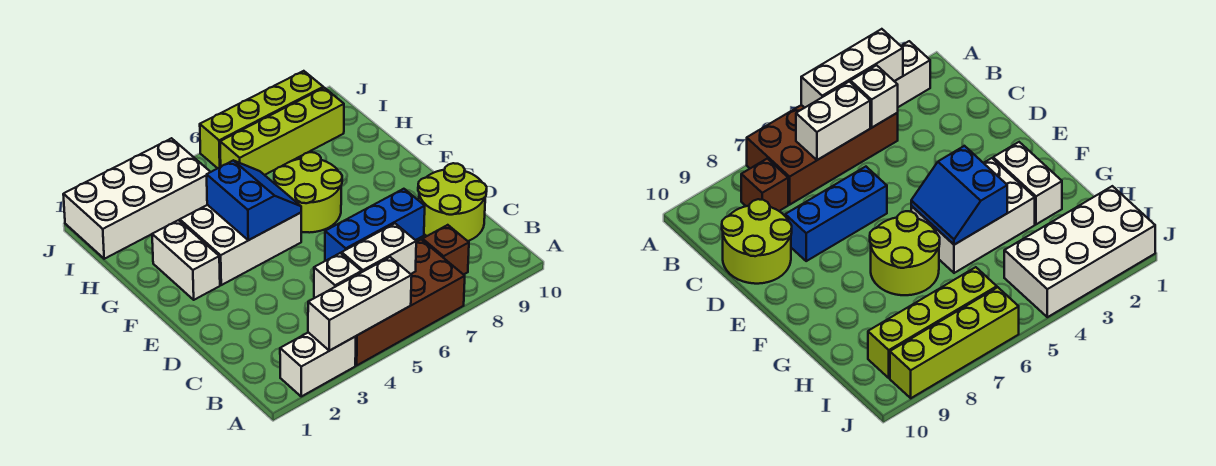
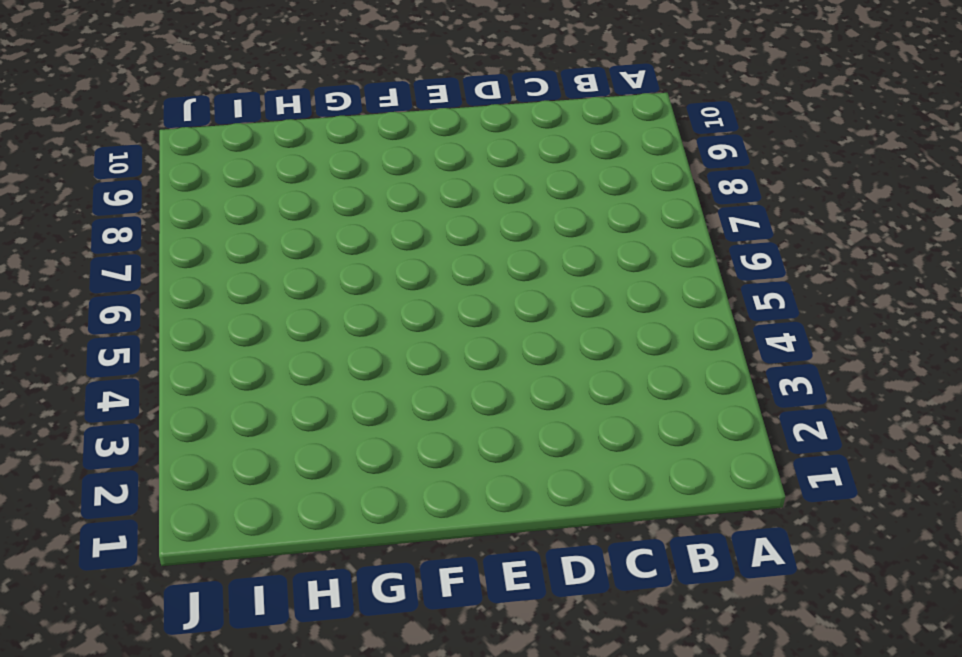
none -> white brick A2:A3 level 1
none -> brown brick A4:B7 level 1
none -> brown brick B8 level 1

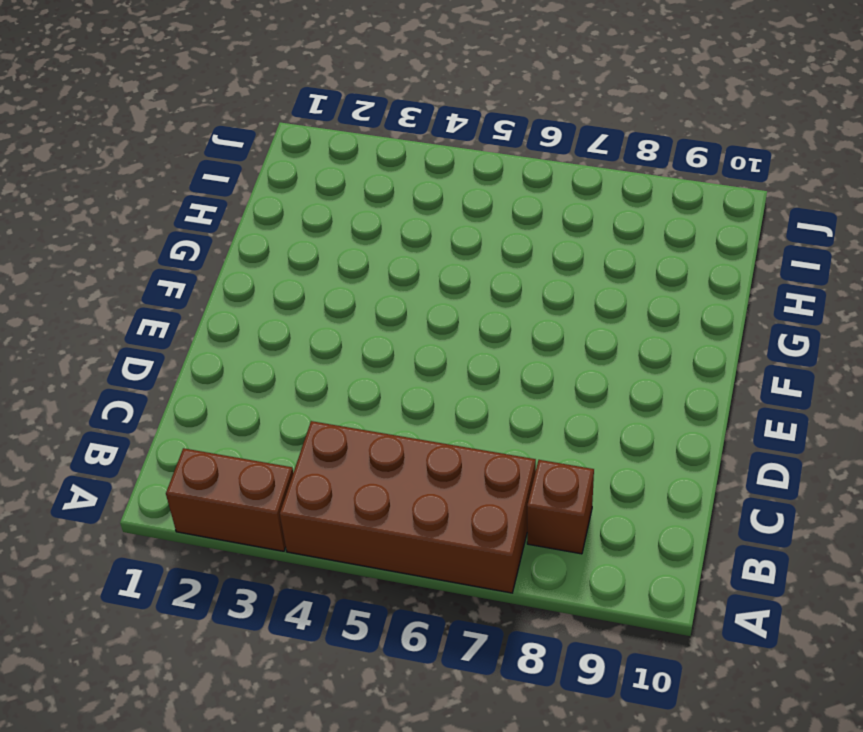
brown brick A2:A3 level 1 -> white brick A2:A3 level 1
none -> lime round brick C9:D10 level 1
none -> blue brick D6:D8 level 1
none -> white brick F2:G2 level 1

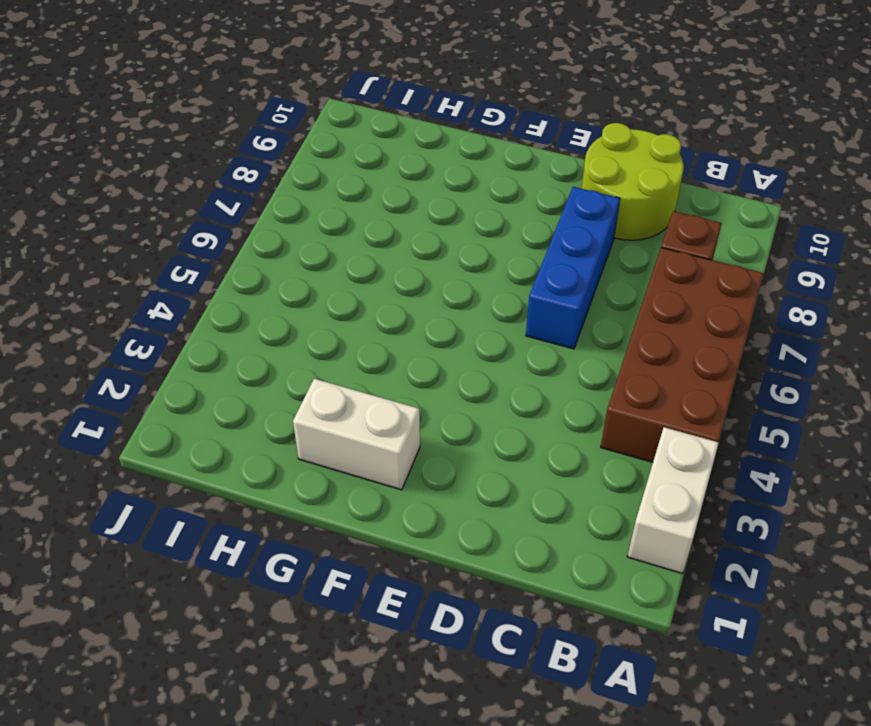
none -> white brick F3:G5 level 1
none -> lime round brick F6:G7 level 1
none -> white brick I1:J4 level 1

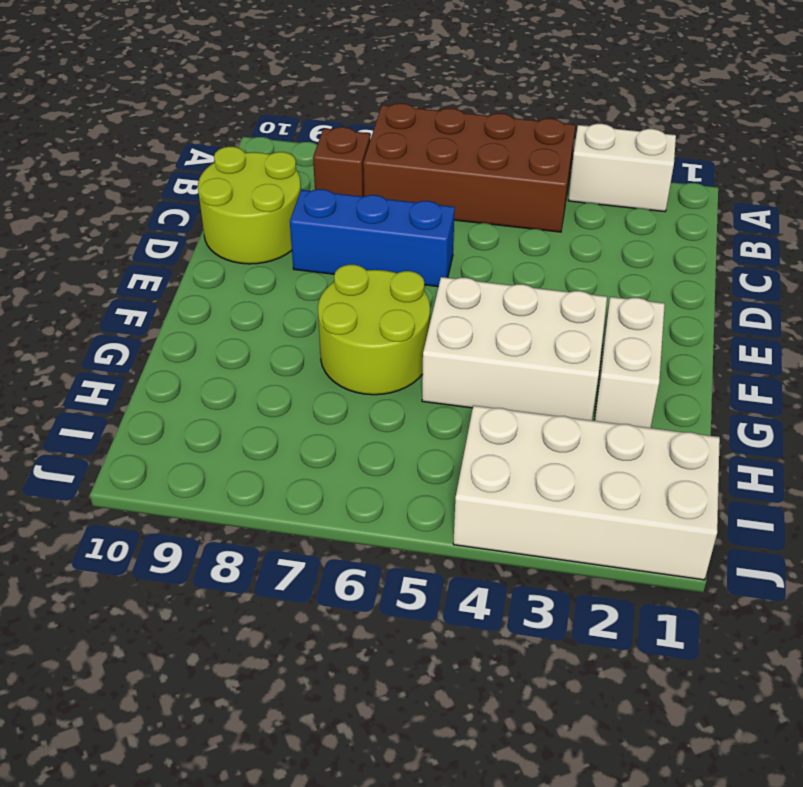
none -> lime brick I6:I9 level 1
none -> lime brick J6:J9 level 1
none -> white brick A3:A5 level 2

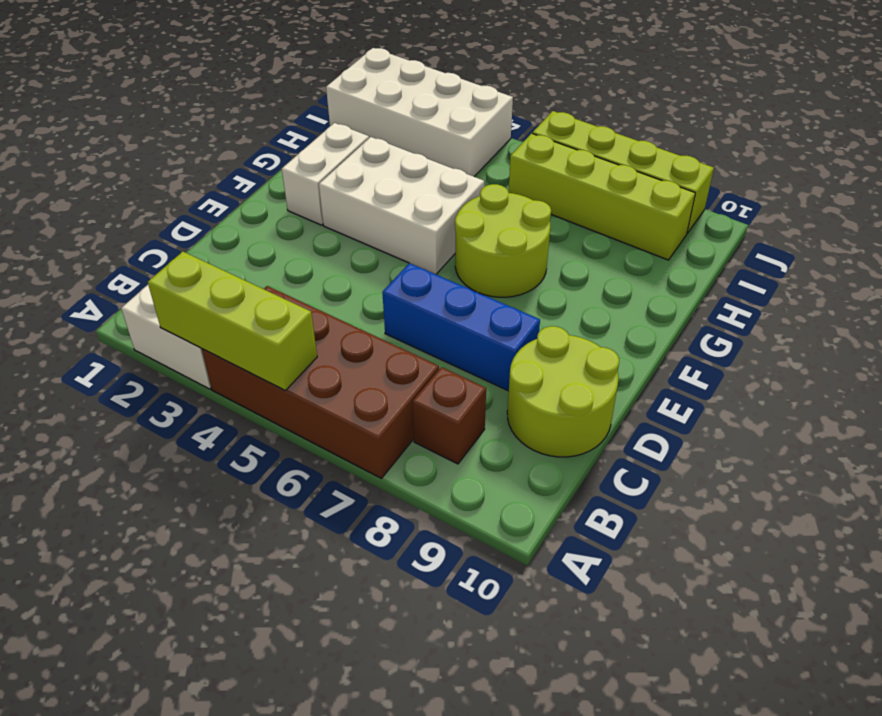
lime brick A3:A5 level 2 -> white brick A3:A5 level 2
none -> white brick B4 level 2
none -> white brick B5:B6 level 2
none -> blue slope F4:G5 level 2 top 4

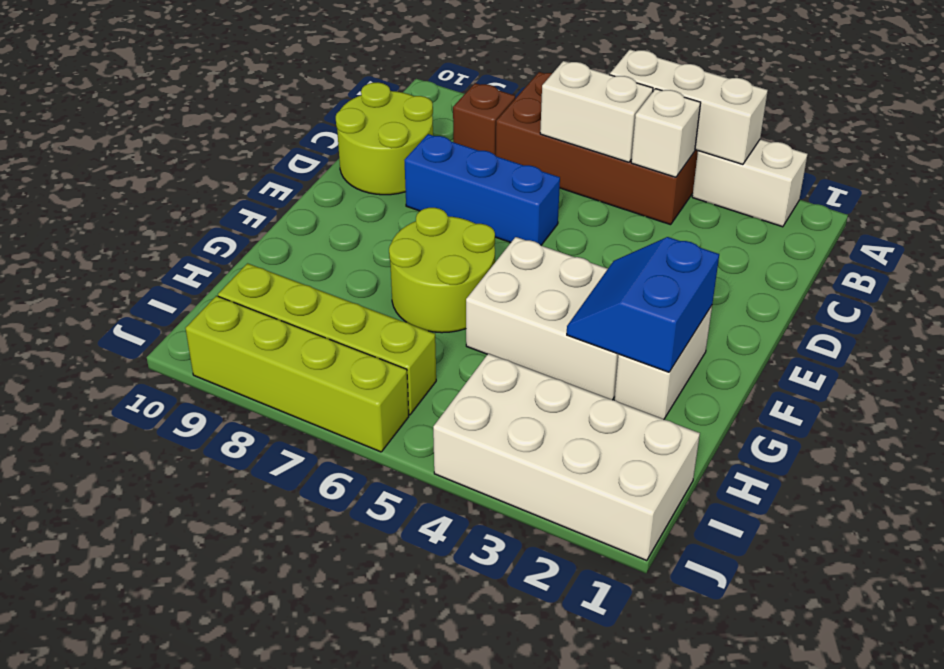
blue slope F2:G3 level 2 top 2 -> blue slope F4:G5 level 2 top 4

